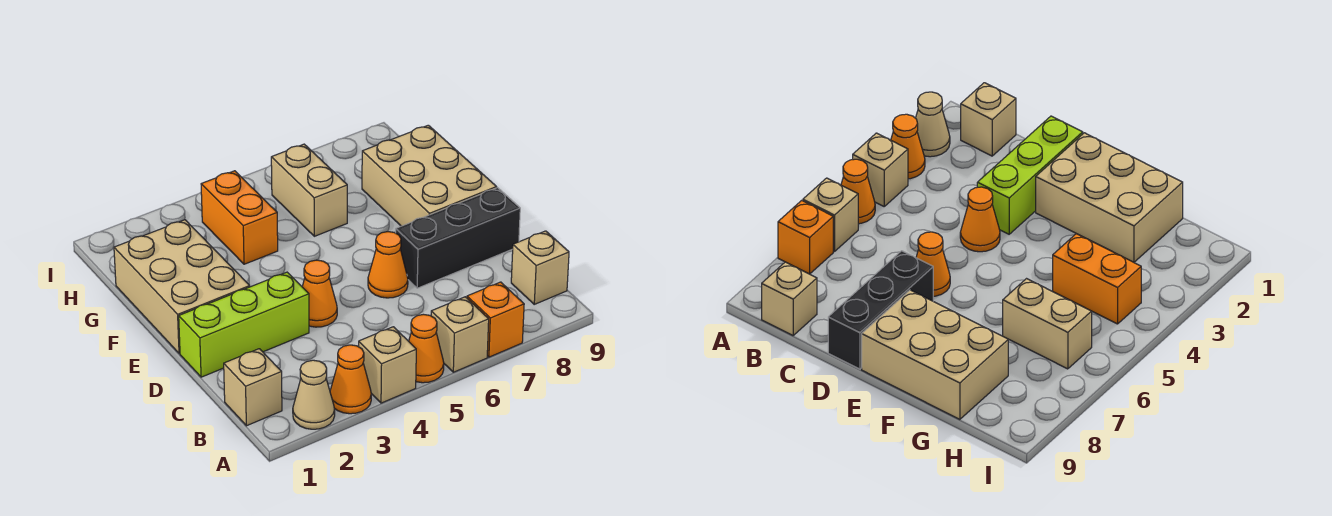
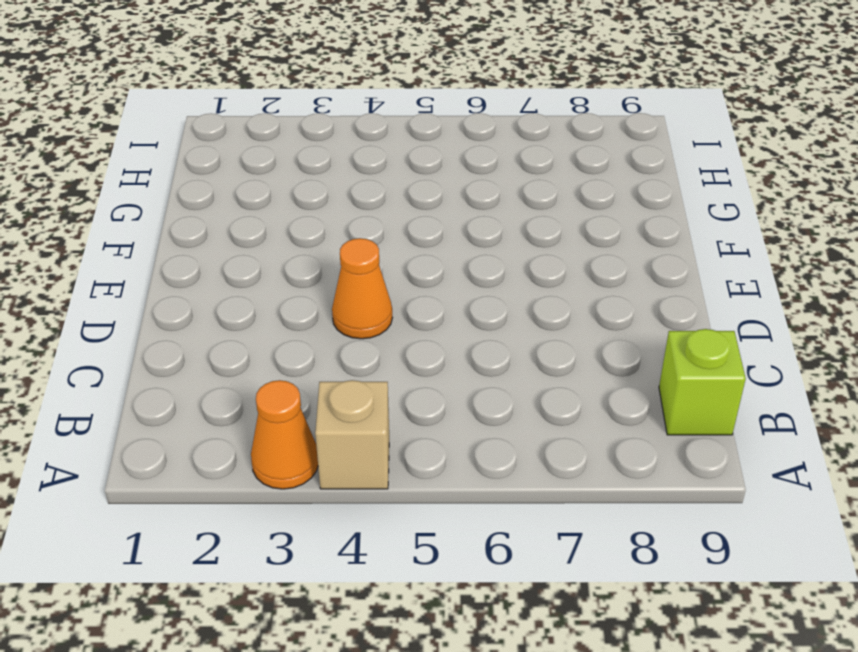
lime brick B9 level 1 -> tan brick B9 level 1
none -> tan cone A2 level 1
none -> orange cone A5 level 1
none -> tan brick A6 level 1

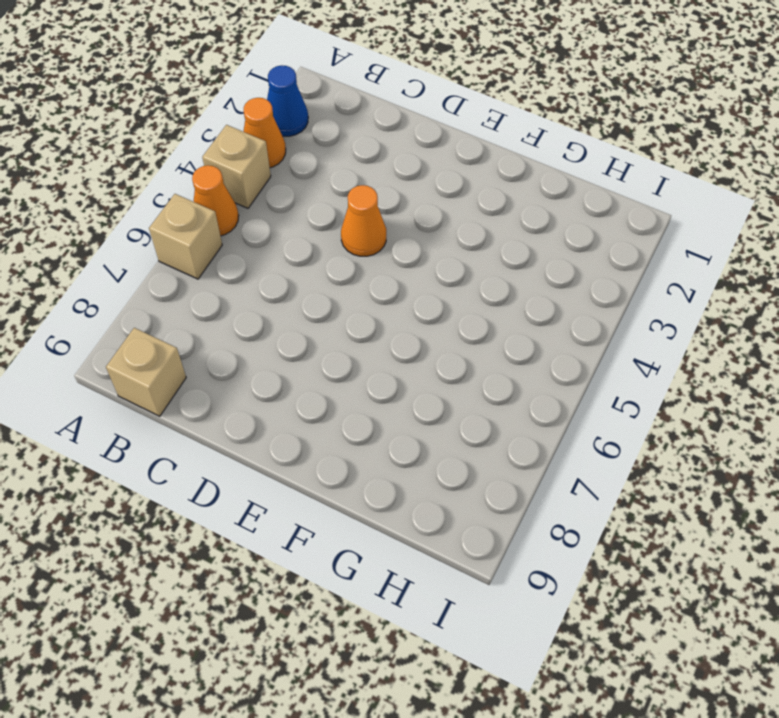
blue cone A2 level 1 -> tan cone A2 level 1
none -> orange brick A7 level 1
none -> tan brick B1 level 1
none -> lime brick D1:D3 level 1

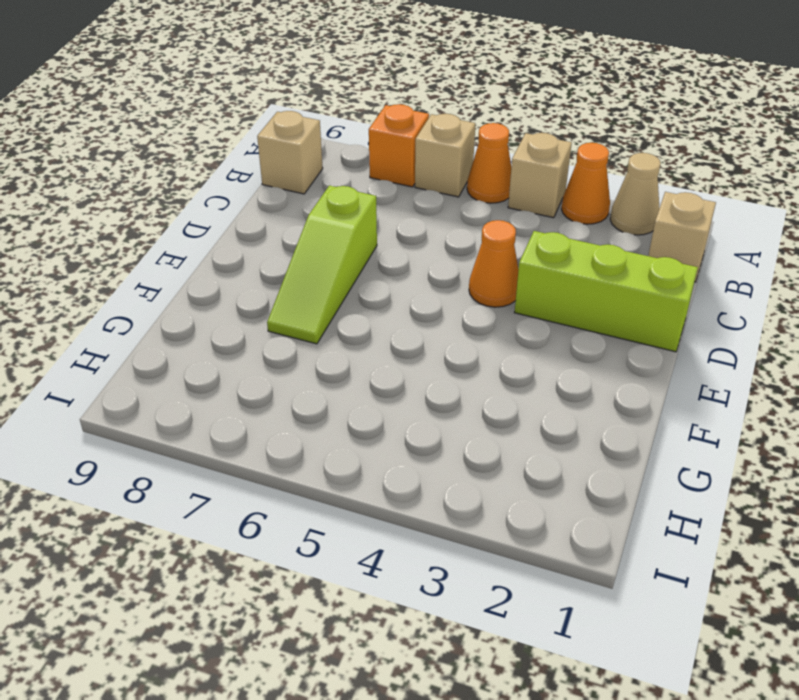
lime slope D7:F7 level 1 top D -> black brick D7:D9 level 1
none -> orange cone D6 level 1
none -> tan brick E1:G2 level 1
none -> tan brick E8:G9 level 1

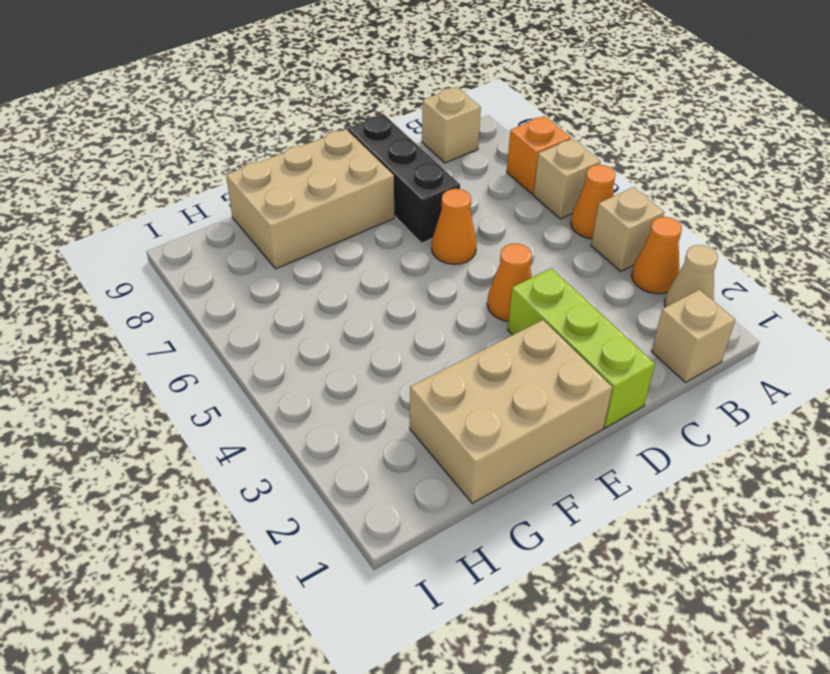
none -> orange brick G4:H4 level 1
none -> tan brick G6:H6 level 1

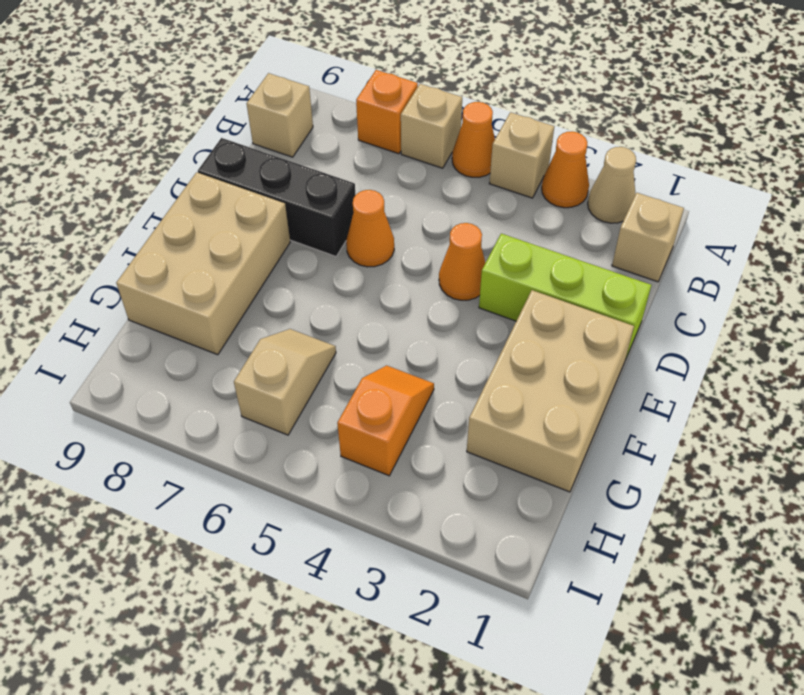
orange slope G4:H4 level 1 top H -> orange brick G4:H4 level 1
tan slope G6:H6 level 1 top H -> tan brick G6:H6 level 1

